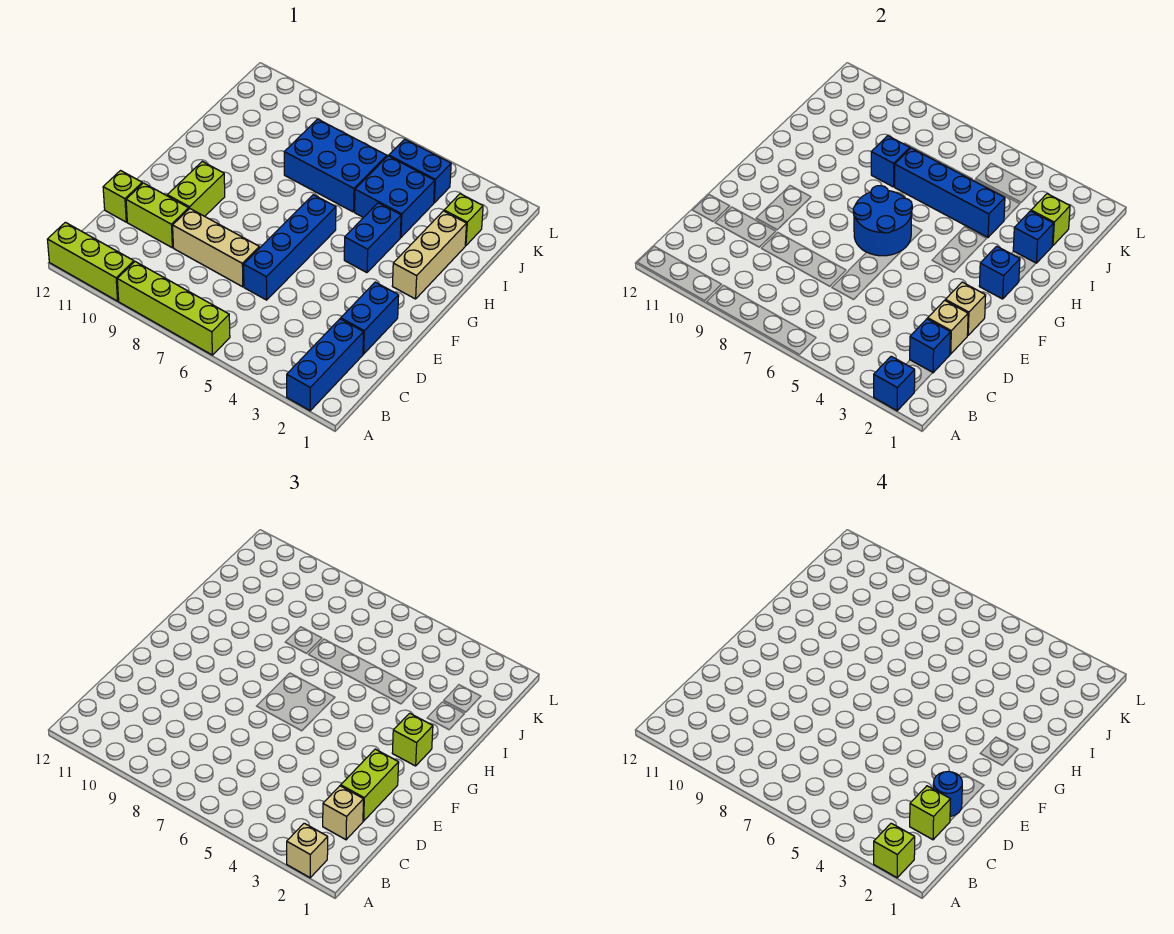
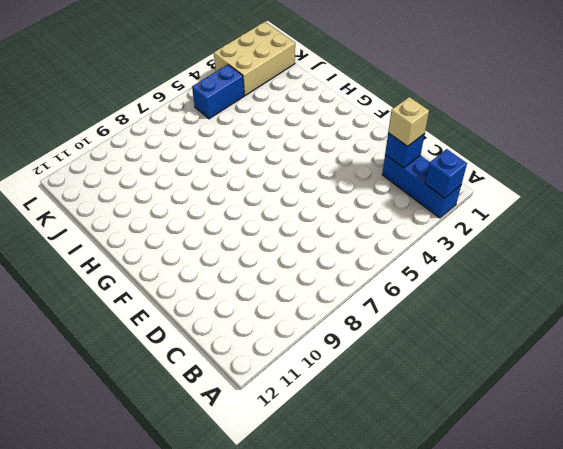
tan brick K1:L3 level 1 -> none
none -> lime brick A6:A9 level 1
none -> lime brick A10:A12 level 1
none -> blue brick D2:E2 level 1
none -> blue brick D6:G6 level 1

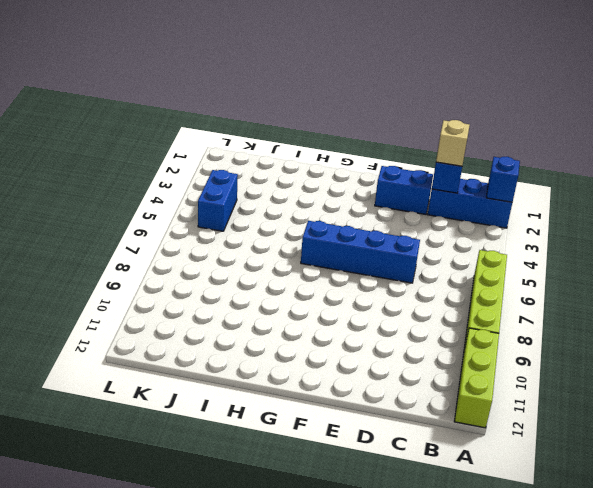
none -> tan brick D7:D9 level 1
none -> lime brick D10:D11 level 1
none -> lime brick D12 level 1
none -> lime brick E10:F10 level 1

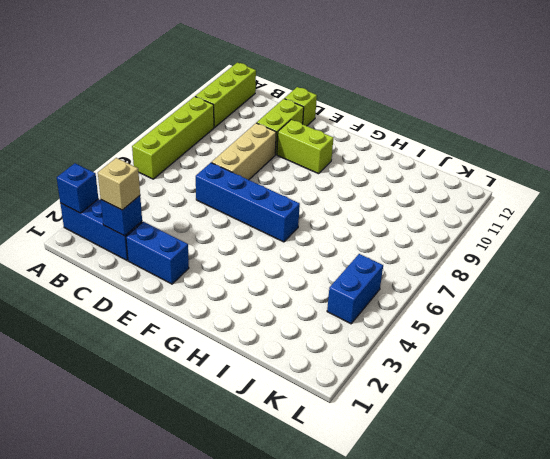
none -> tan brick G2:I2 level 1
none -> blue brick G4:H4 level 1
none -> blue brick I4:J5 level 1
none -> blue brick I6:J8 level 1

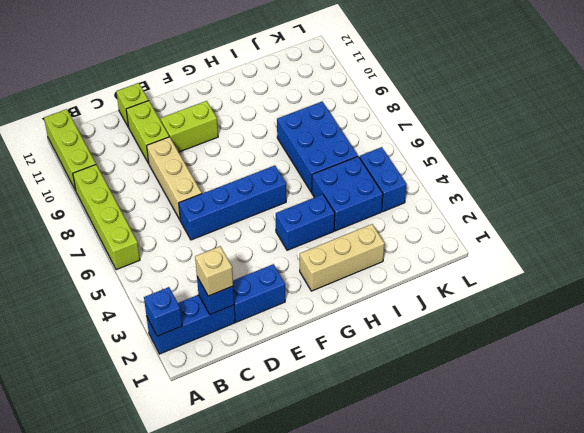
none -> lime brick J2 level 1
none -> tan brick D2 level 2
none -> tan brick E2 level 2
none -> blue round brick F6:G7 level 2

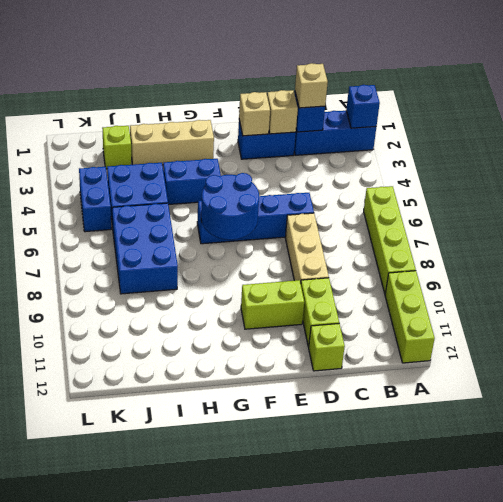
none -> blue brick G2 level 2
none -> blue brick I2 level 2
none -> blue brick I4:I7 level 2
none -> blue brick I8 level 2

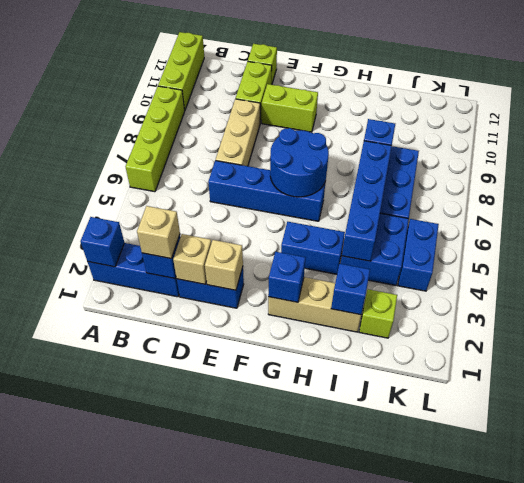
none -> lime brick J2 level 2
none -> tan brick A2 level 3
none -> lime brick D2:E2 level 3
none -> lime brick G2 level 3

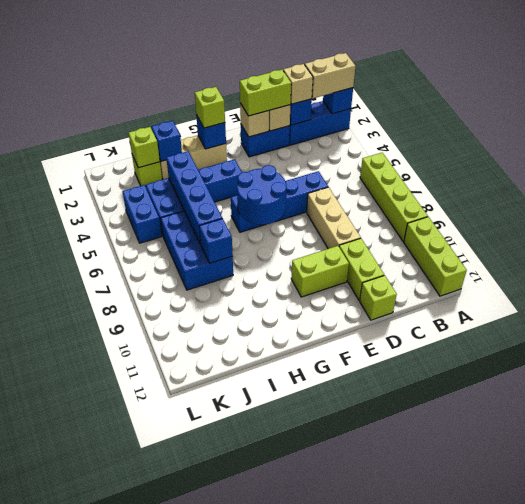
tan brick A2:B2 level 3 -> tan brick A2 level 3
none -> lime brick A2 level 4
none -> lime brick C2 level 4
none -> blue round brick D2 level 4

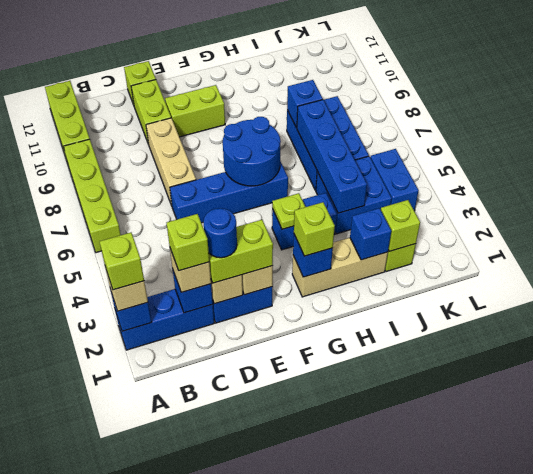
lime plate G4 level 2 -> none

